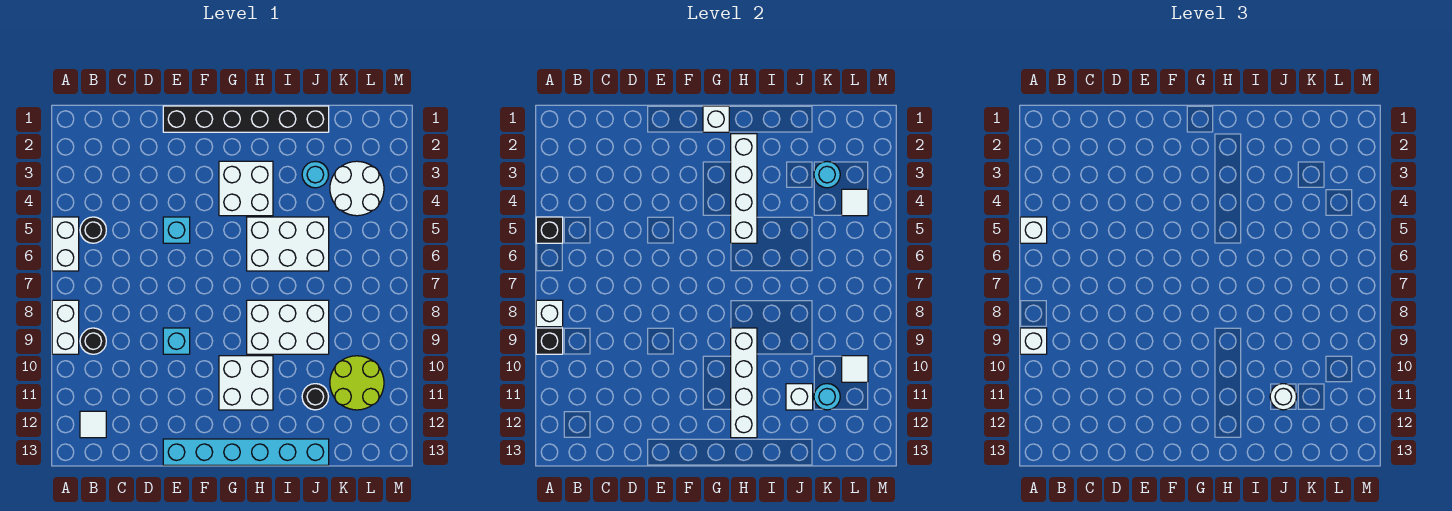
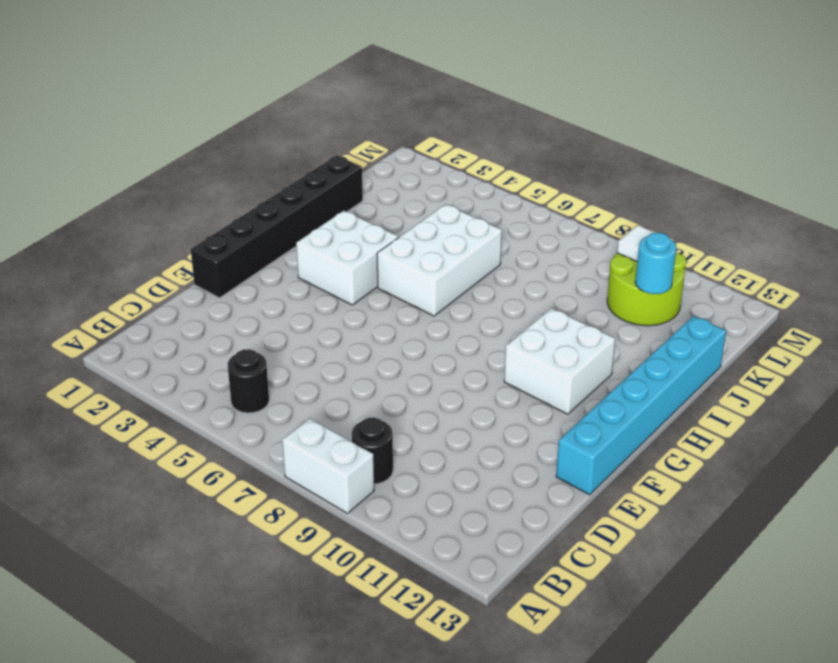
none -> white brick A5:A6 level 1
none -> white tile B12 level 1
none -> cyan brick E5 level 1
none -> cyan brick E9 level 1

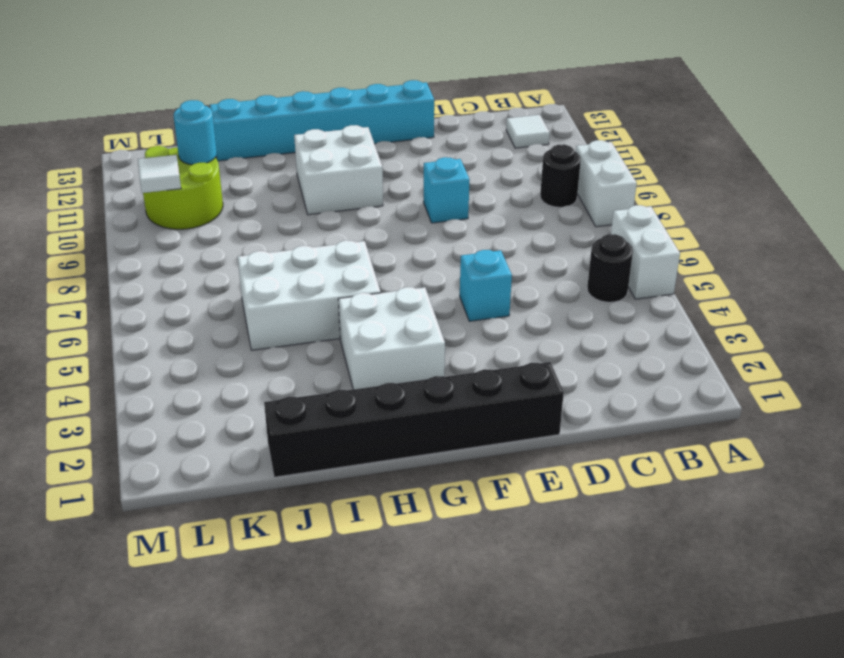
none -> white brick H8:J9 level 1
none -> cyan round brick J3 level 1
none -> black round brick J11 level 1
none -> white round brick K3:L4 level 1

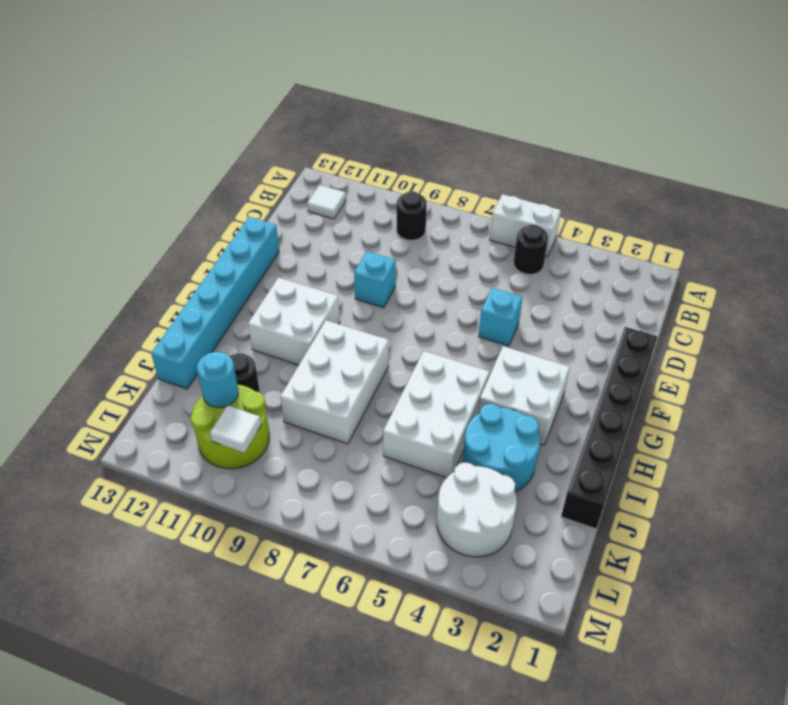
cyan round brick I3:J4 level 1 -> cyan round brick J3 level 1
none -> white brick A8:A9 level 1
none -> black brick A5 level 2
none -> white brick A8 level 2
none -> black brick A9 level 2

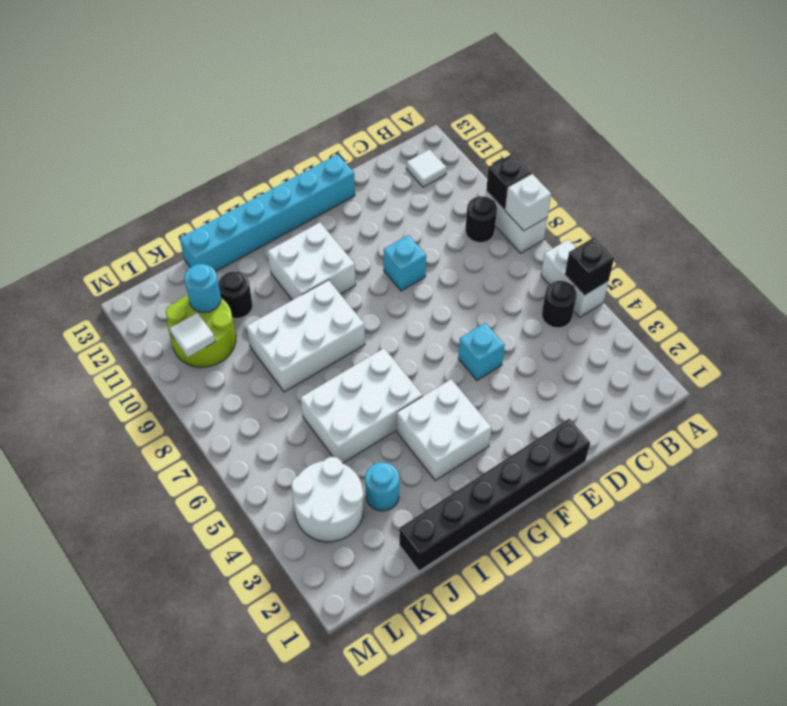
none -> white brick G1 level 2
none -> white brick H2:H5 level 2
none -> white brick H9:H12 level 2
none -> white brick J11 level 2

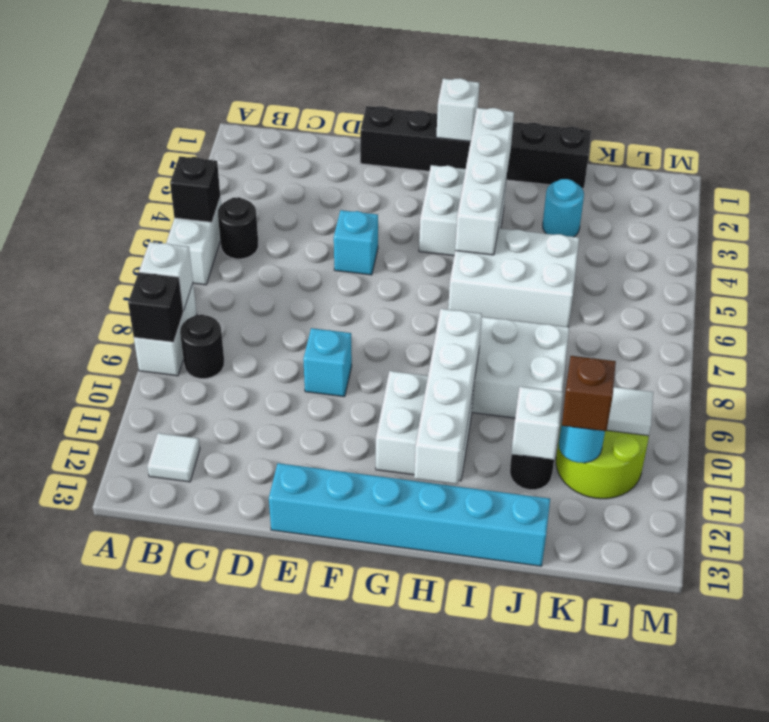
brown brick K11 level 3 -> none
none -> white round brick K3:L4 level 1
none -> cyan round brick K3 level 2
none -> white tile L4 level 2
none -> white brick A5 level 3

